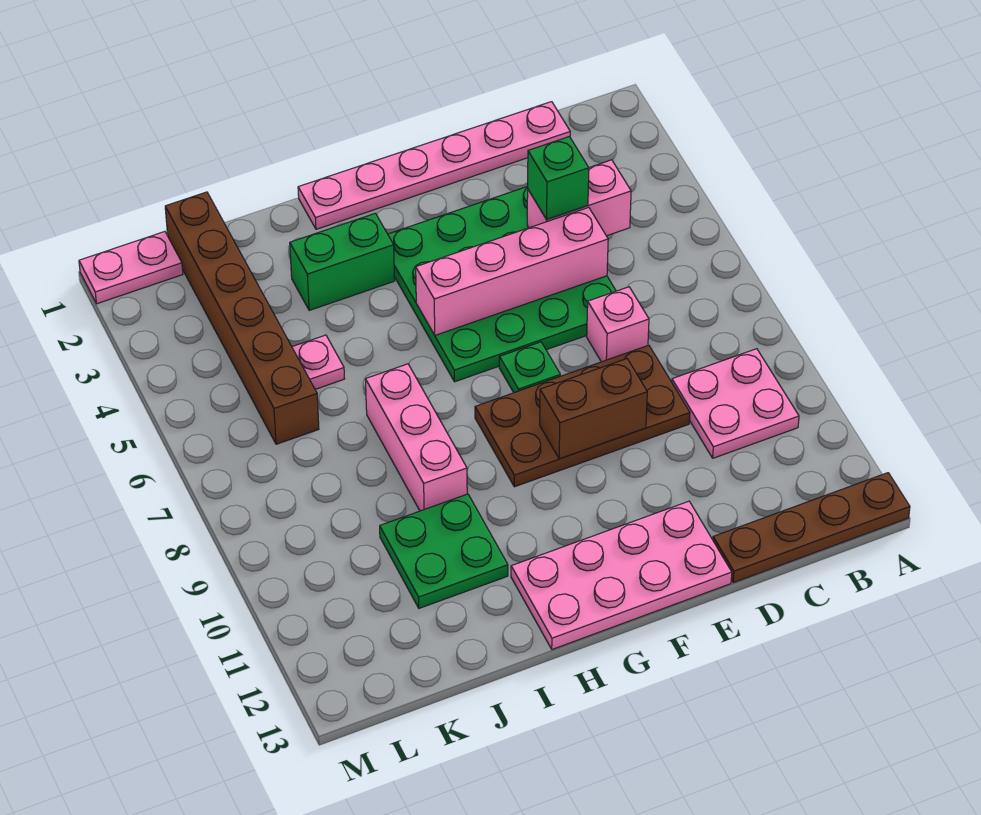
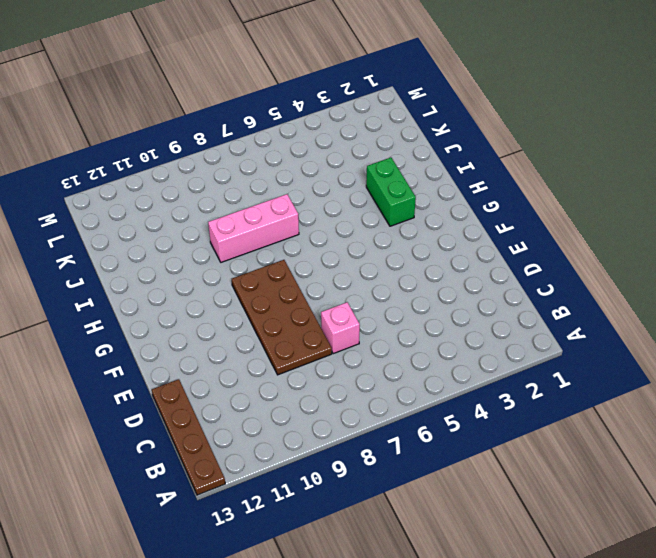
none -> pink plate B9:C10 level 1
none -> pink plate C1:H1 level 1
none -> green plate D3:G6 level 1

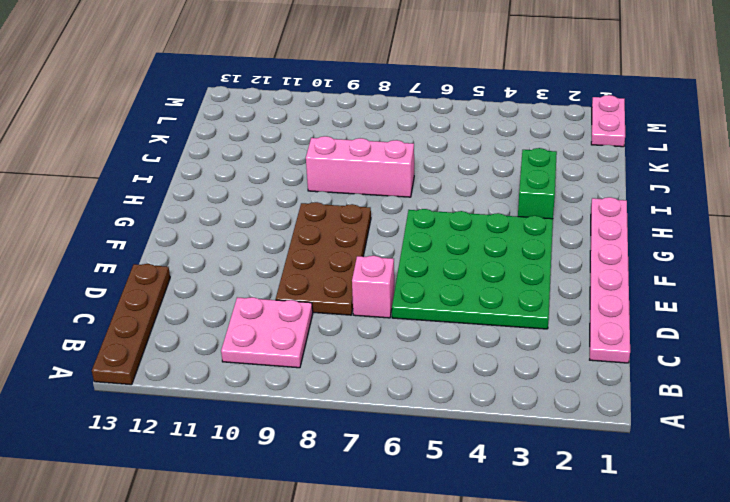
none -> pink plate E12:H13 level 1
none -> green plate F7 level 1
none -> green plate I10:J11 level 1

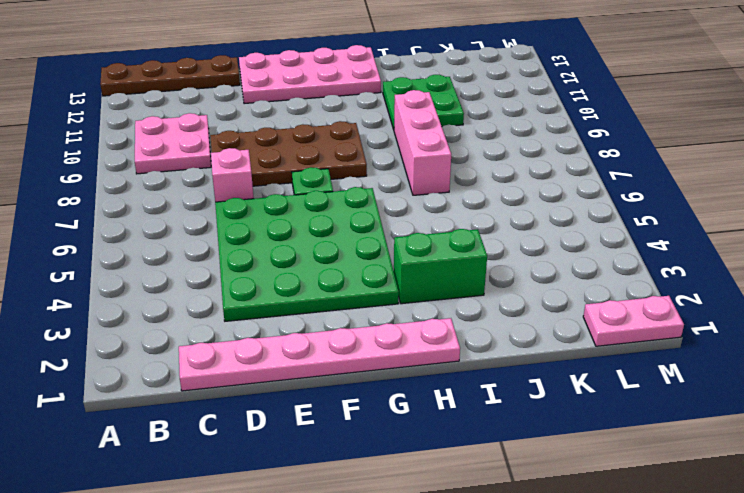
none -> pink plate J5 level 1
none -> brown brick K1:K6 level 1
none -> pink brick C4:D4 level 2

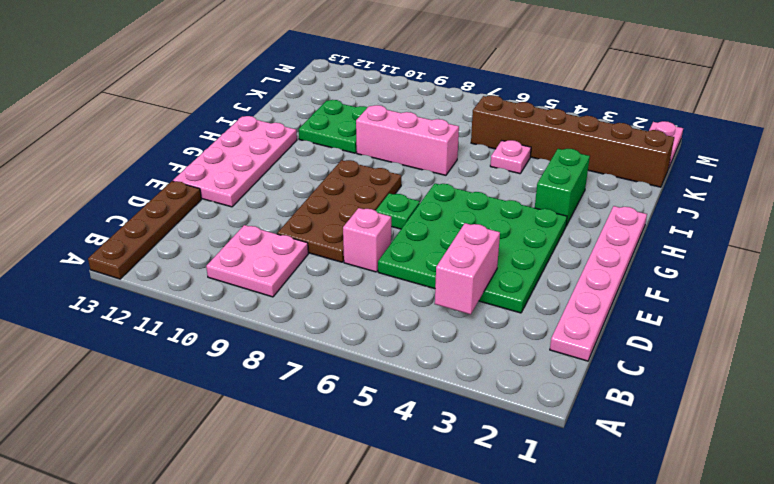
none -> pink brick D5:G5 level 2
none -> brown brick E9:F9 level 2
none -> green brick D4 level 3

